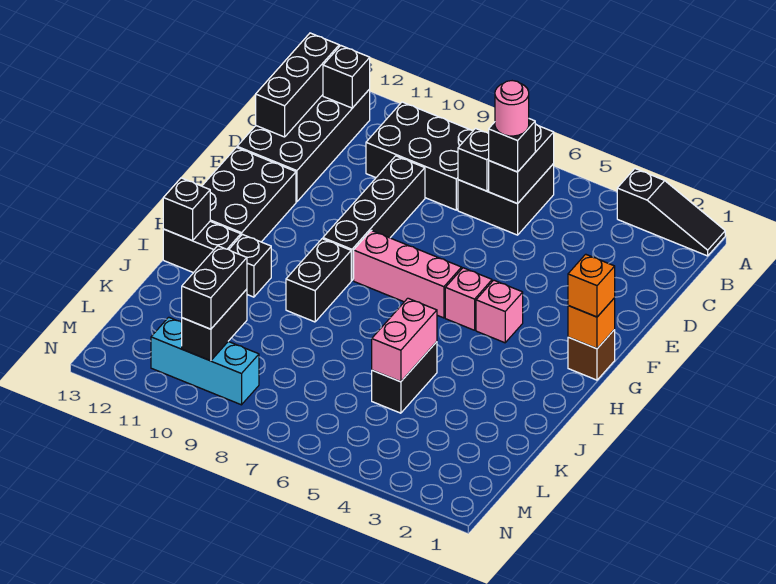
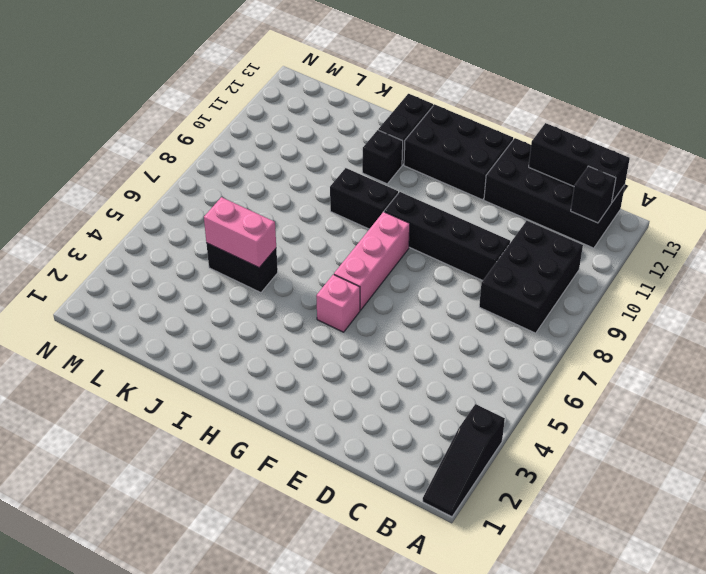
none -> black brick B6:C7 level 1
none -> brown brick G1 level 1
none -> pink brick G4 level 1

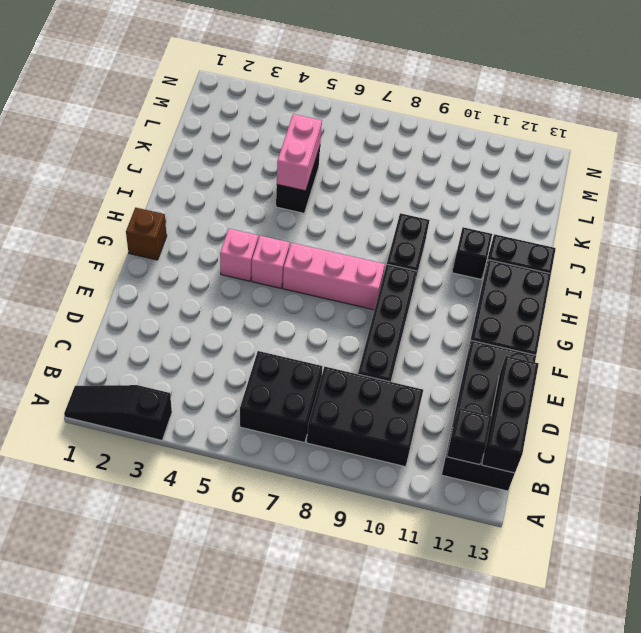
none -> cyan brick M9:M11 level 1
none -> black brick B6:C6 level 2
none -> black brick C7 level 2

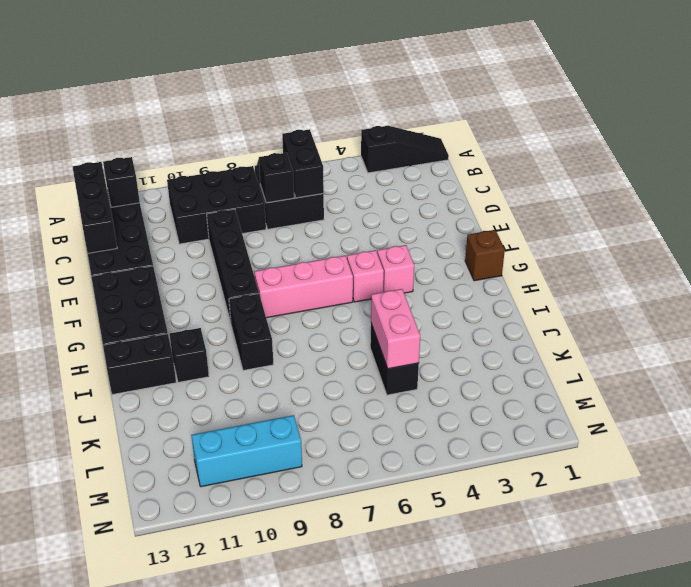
none -> orange brick G1 level 2
none -> black brick I13 level 2
none -> black brick L10:M10 level 2

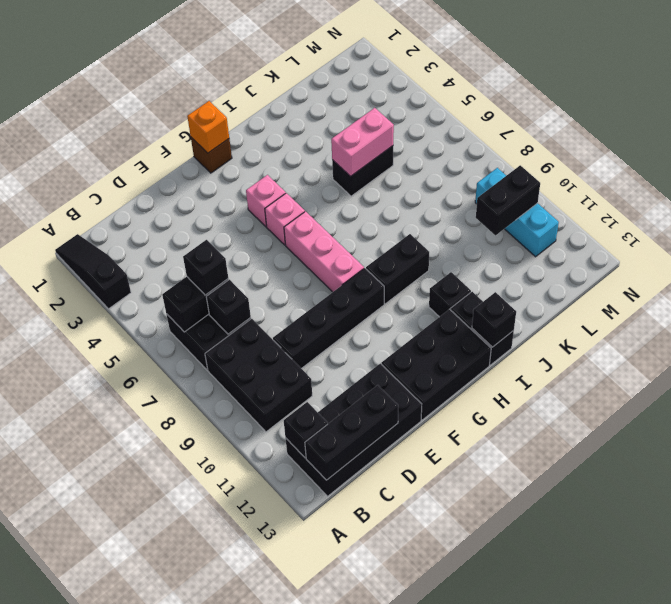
none -> orange brick G1 level 3
none -> black brick L10:M10 level 3
none -> pink round brick C6 level 4

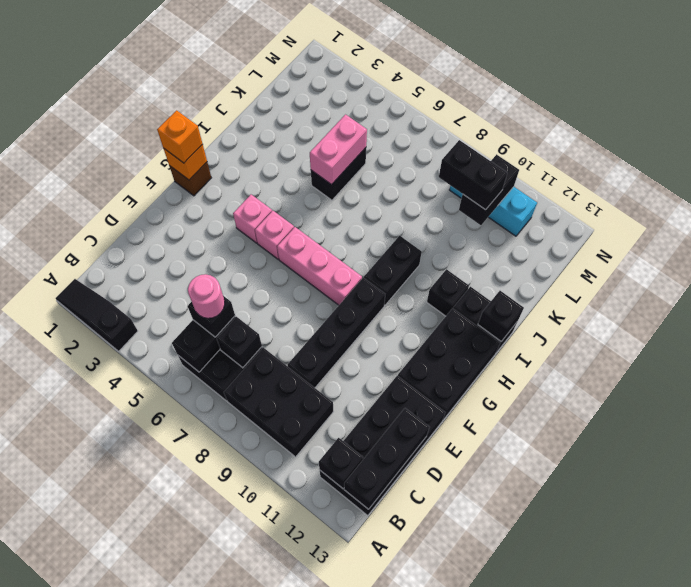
black brick L9:L10 level 3 -> black brick L10:M10 level 3

